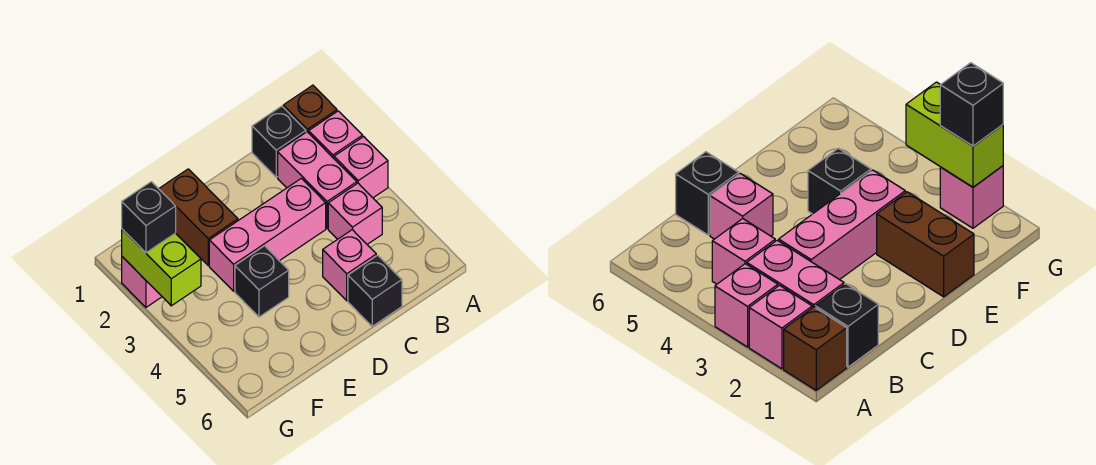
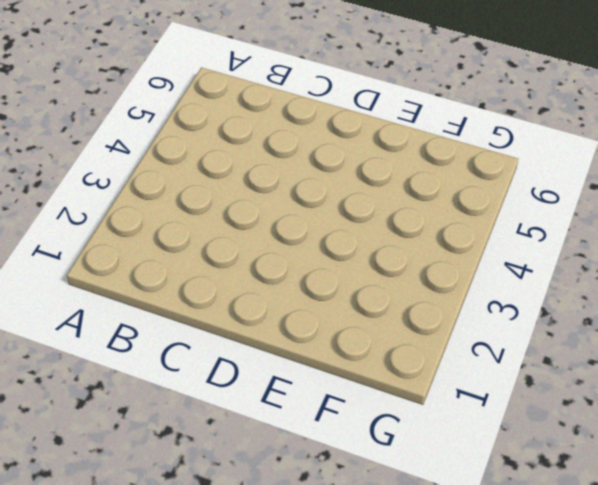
none -> brown brick A1 level 1
none -> pink brick A2 level 1
none -> pink brick A3 level 1

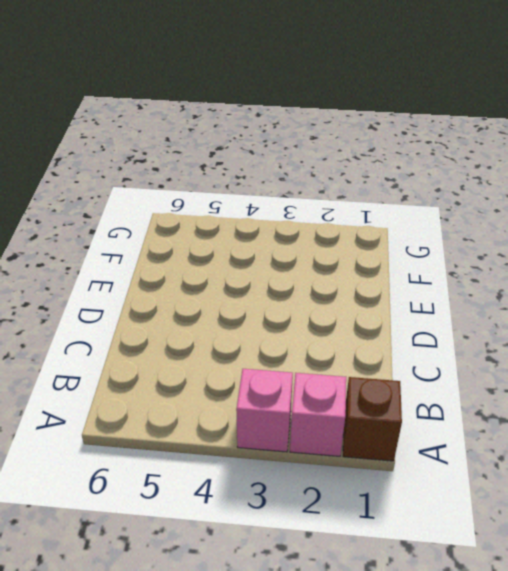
none -> black brick B1 level 1
none -> pink brick B2:B3 level 1
none -> pink brick B4 level 1

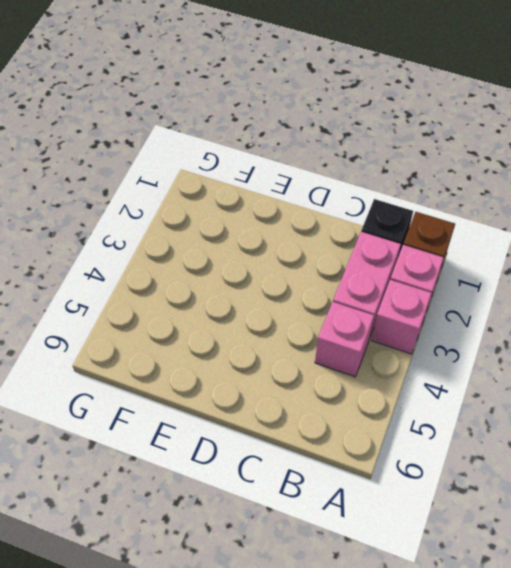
none -> pink brick C3:E3 level 1
none -> pink brick C5 level 1
none -> black brick C6 level 1

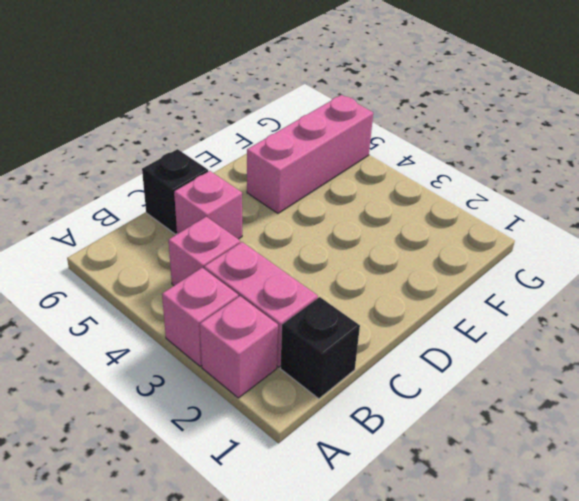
pink brick E5:G5 level 1 -> pink brick C3:E3 level 1
none -> brown brick A1 level 1
none -> brown brick E1:E2 level 1
none -> black brick E4 level 1

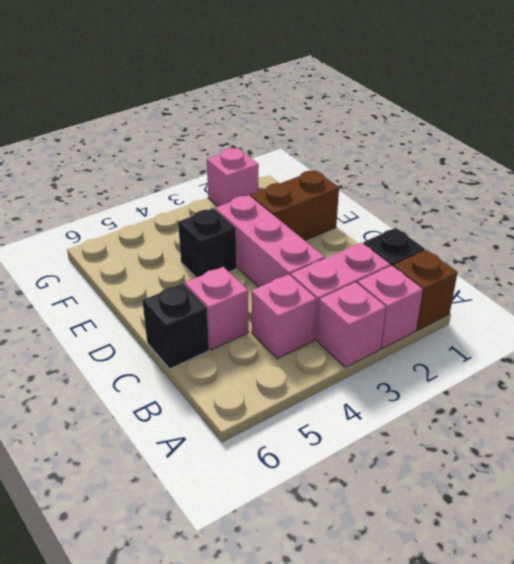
none -> lime brick G2:G3 level 2
none -> black brick G2 level 3

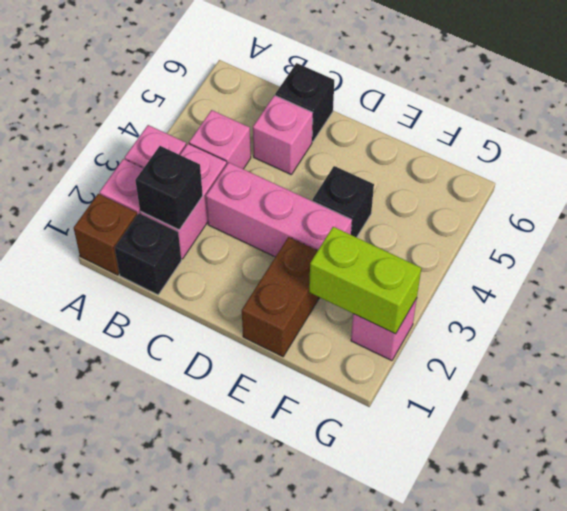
black brick B2 level 2 -> black brick G2 level 3
lime brick F2:G2 level 2 -> lime brick G2:G3 level 2

